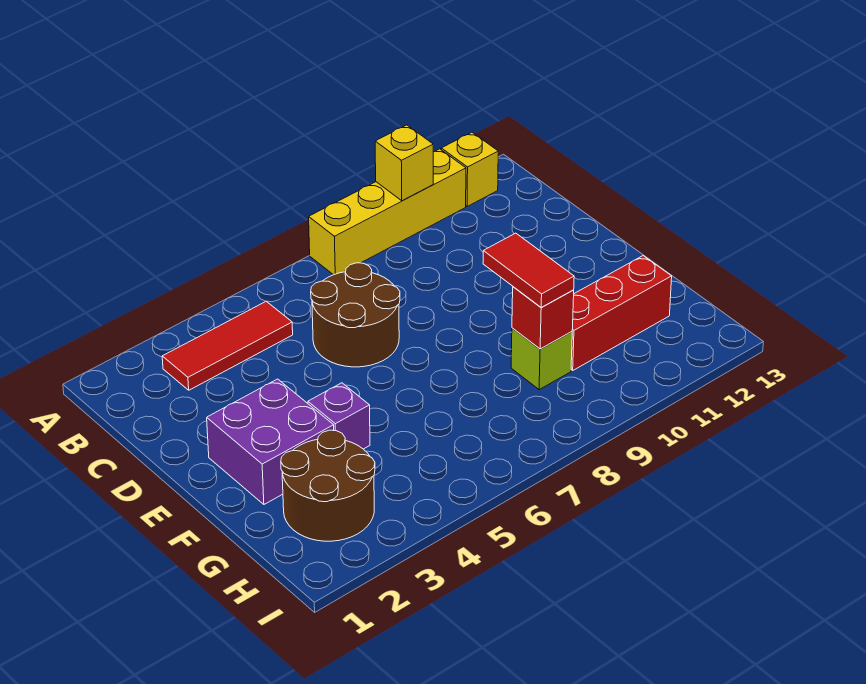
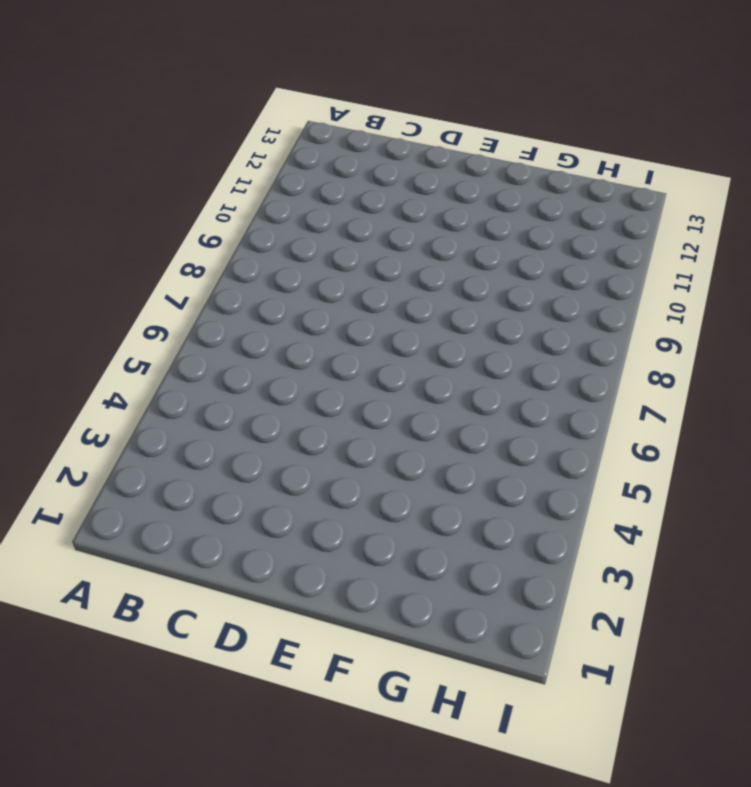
none -> yellow brick A8:A11 level 1
none -> yellow brick A12 level 1
none -> red tile B3:B5 level 1

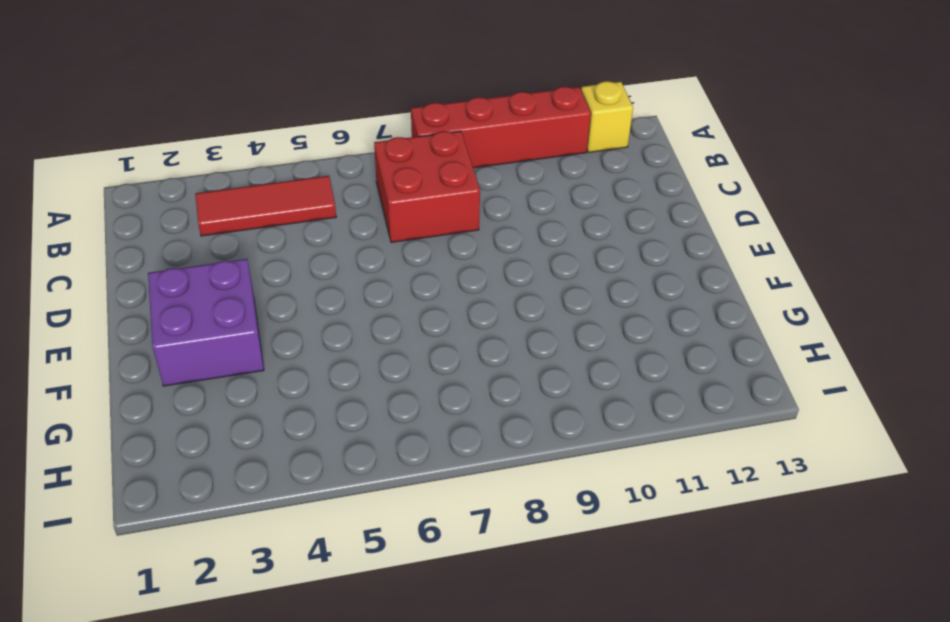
red brick A8:A11 level 1 -> yellow brick A8:A11 level 1
red brick B7:C8 level 1 -> brown round brick C6:D7 level 1
none -> purple brick F4 level 1
none -> brown round brick G2:H3 level 1
none -> lime brick G9 level 1

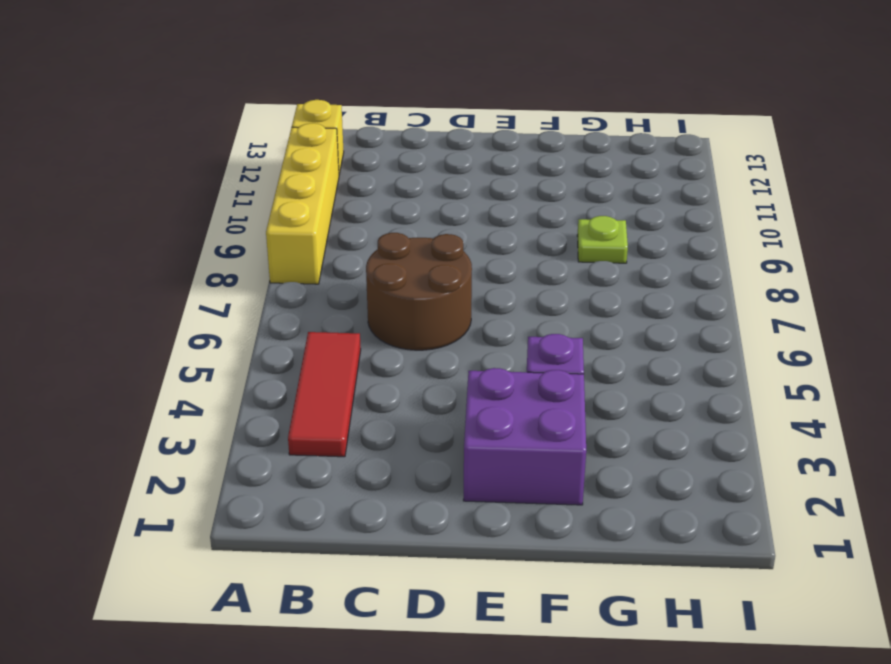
lime plate G9 level 1 -> lime brick G9 level 1
none -> brown round brick G2:H3 level 1
none -> red brick G10:G12 level 1
none -> yellow brick A10 level 2

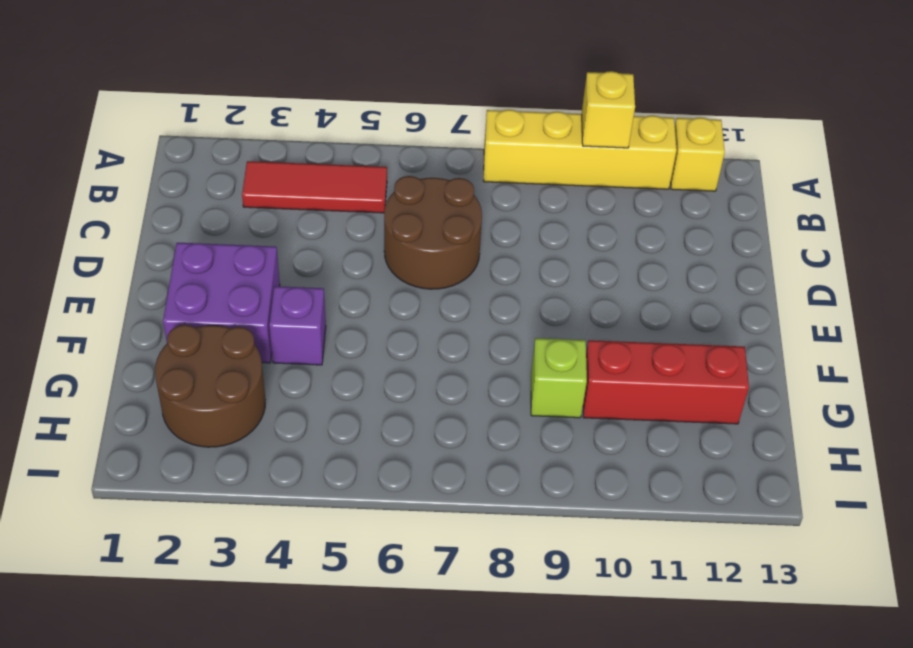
none -> red brick G9 level 2
none -> red tile F9:G9 level 3

